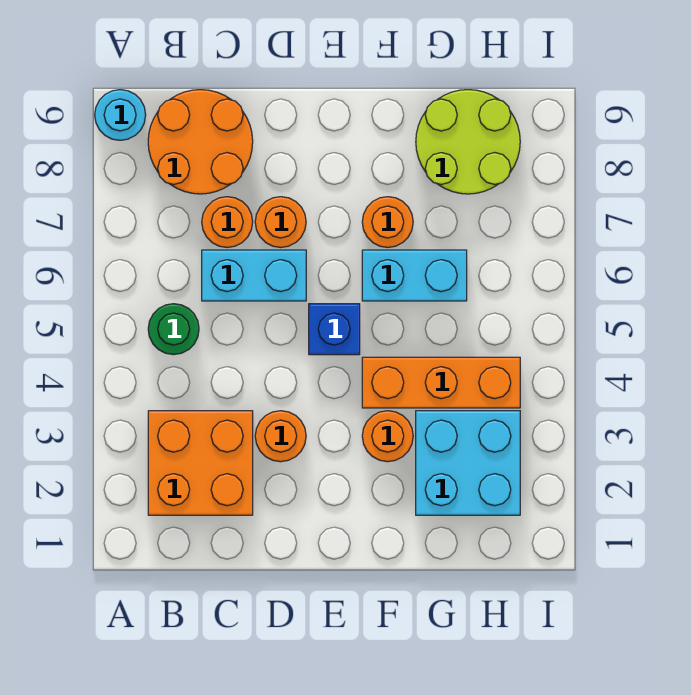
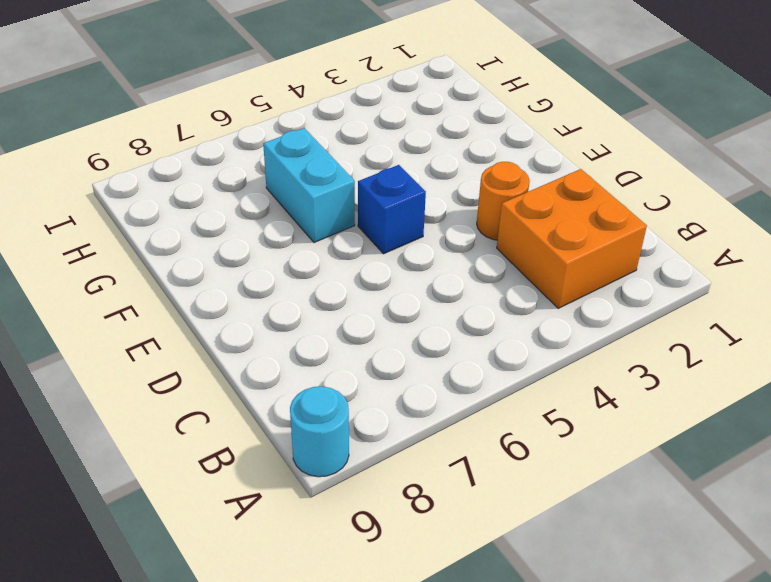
none -> green round brick B5 level 1
none -> orange round brick B8:C9 level 1
none -> cyan brick C6:D6 level 1

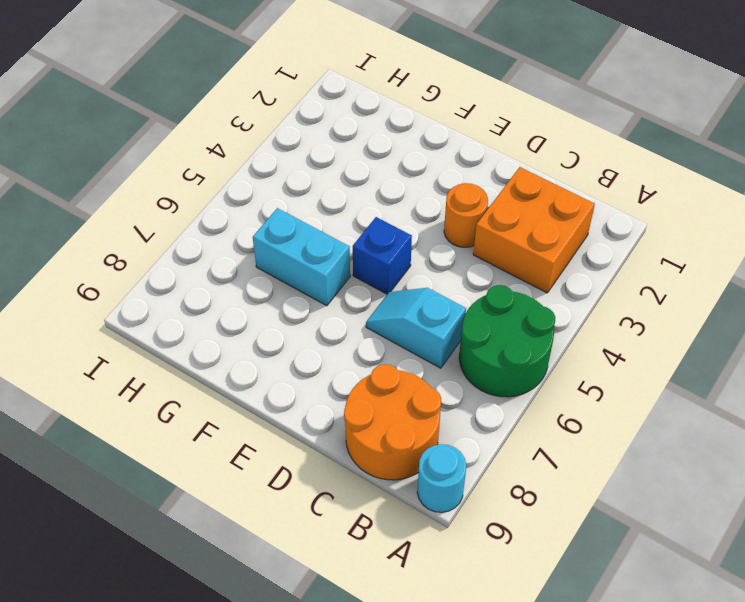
green round brick A5:B6 level 1 -> green round brick B5 level 1
cyan slope C6:D6 level 1 top C -> cyan brick C6:D6 level 1
none -> orange round brick C7 level 1
none -> orange round brick D7 level 1
none -> orange round brick F3 level 1

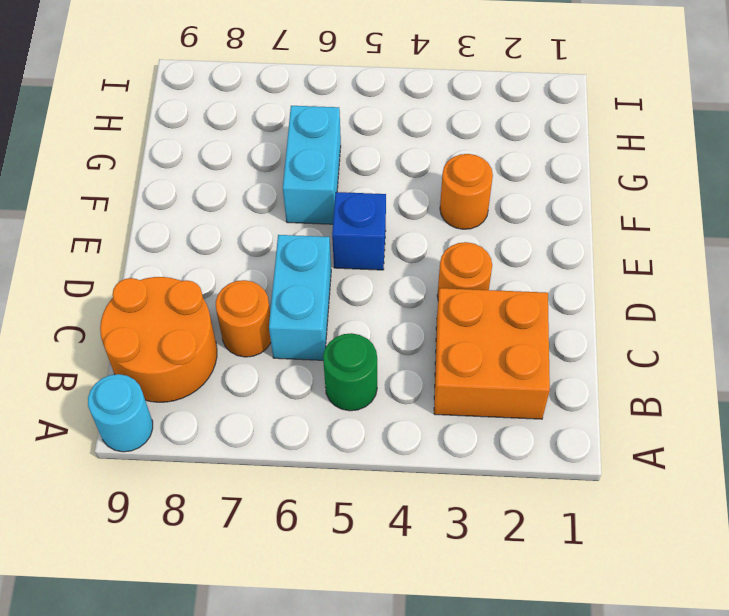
none -> orange round brick D7 level 1
none -> orange brick F4:H4 level 1
none -> orange round brick F7 level 1

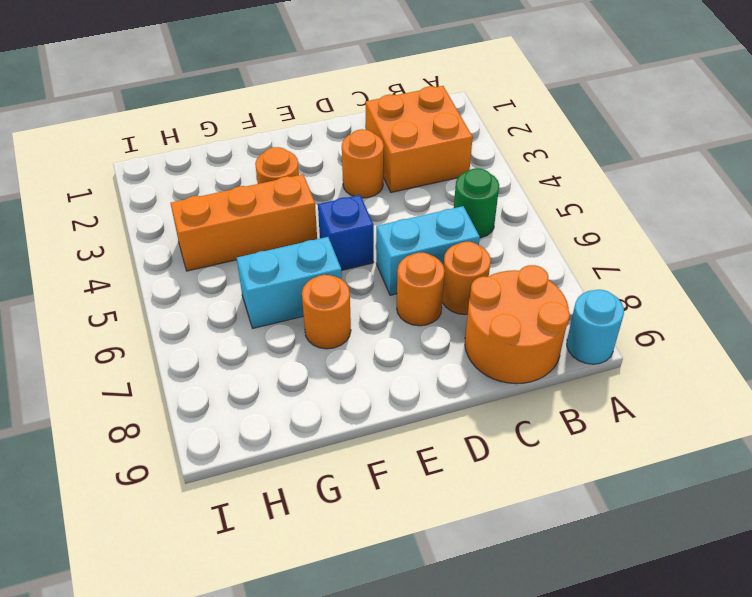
none -> cyan brick G2:H3 level 1
none -> lime round brick G8:H9 level 1

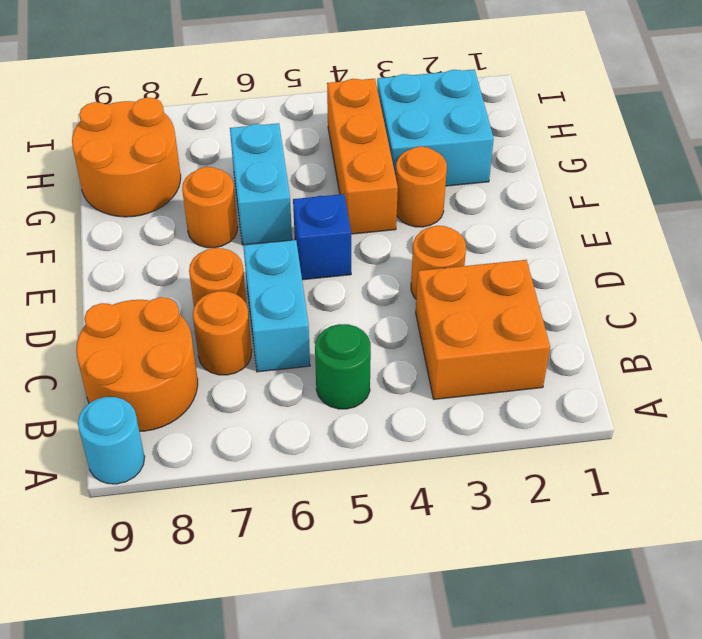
orange round brick G8:H9 level 1 -> lime round brick G8:H9 level 1

